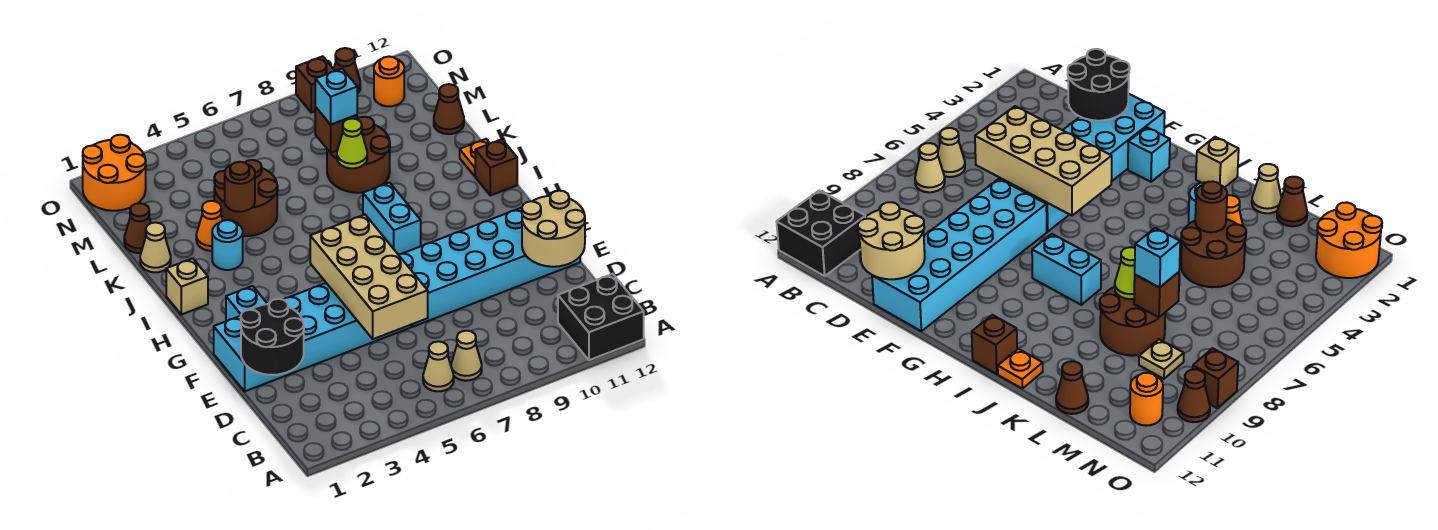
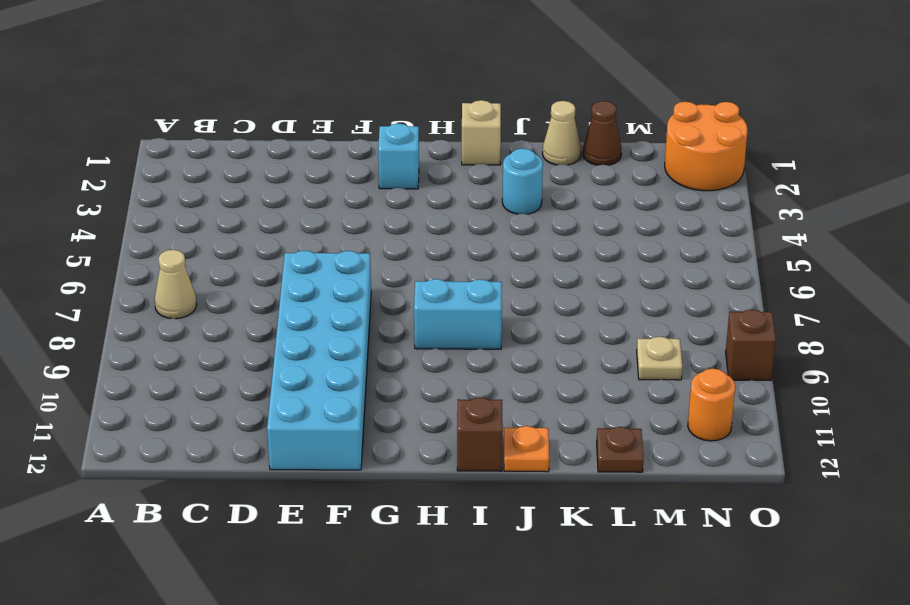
brown plate L12 level 1 -> brown cone L12 level 1
none -> black brick A11:B12 level 1
none -> tan cone B6 level 1
none -> cyan brick E1:F6 level 1

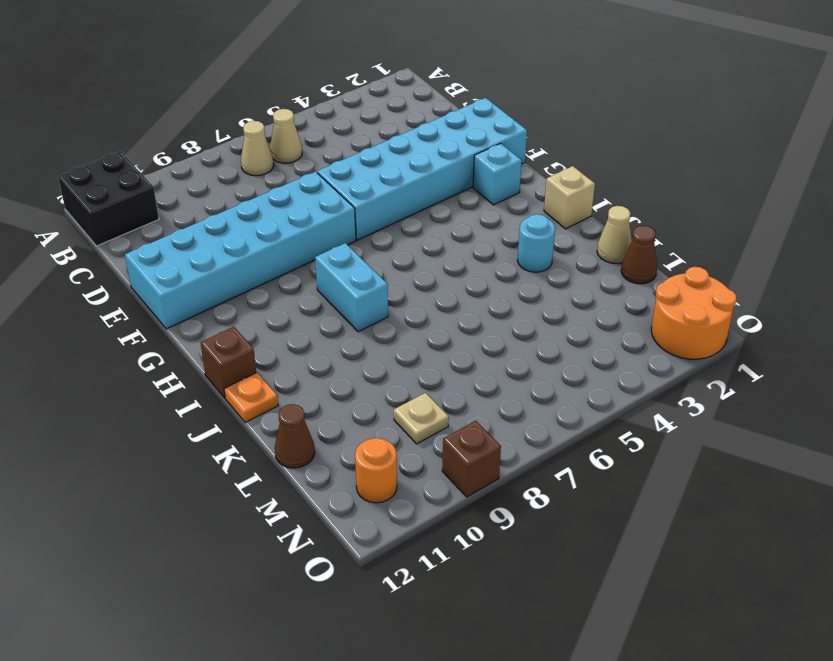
none -> orange cone K3 level 1
none -> brown round brick K4:L5 level 1
none -> brown round brick K8:L9 level 1

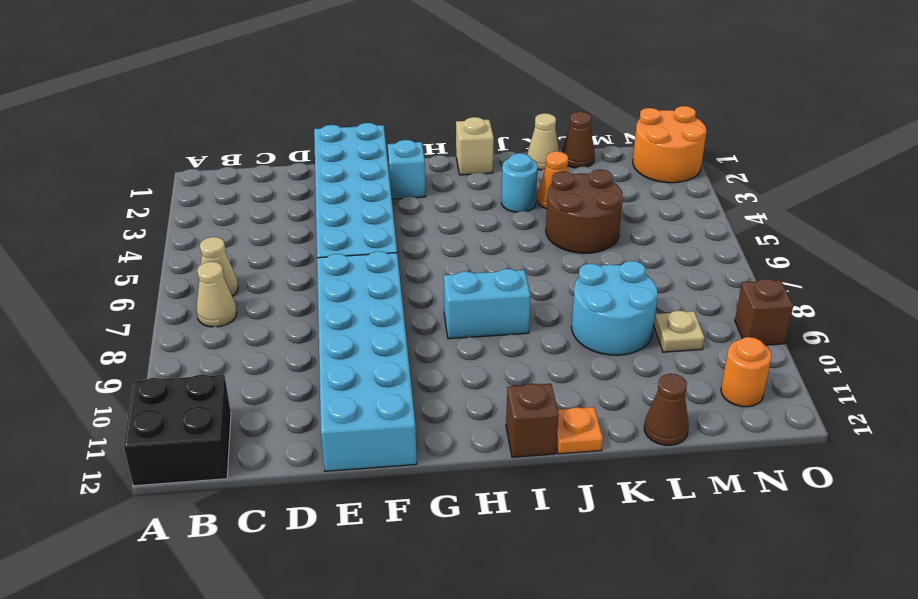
cyan round brick K8:L9 level 1 -> brown round brick K8:L9 level 1
none -> brown cone O10 level 1
none -> black round brick D1:E2 level 2
none -> tan brick D5:G6 level 2

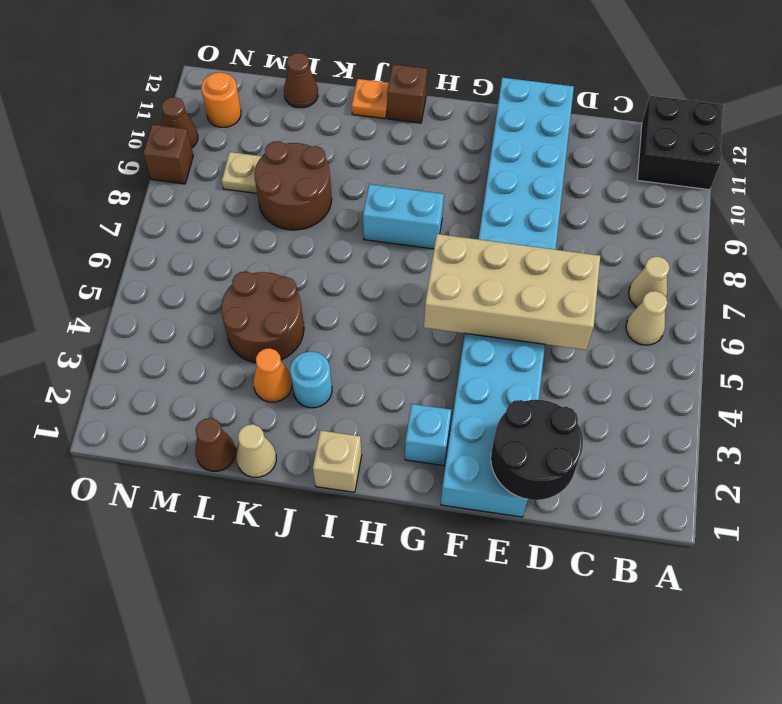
none -> orange round brick N1:O2 level 1
none -> tan round brick D11:E12 level 2
none -> brown round brick K4 level 2

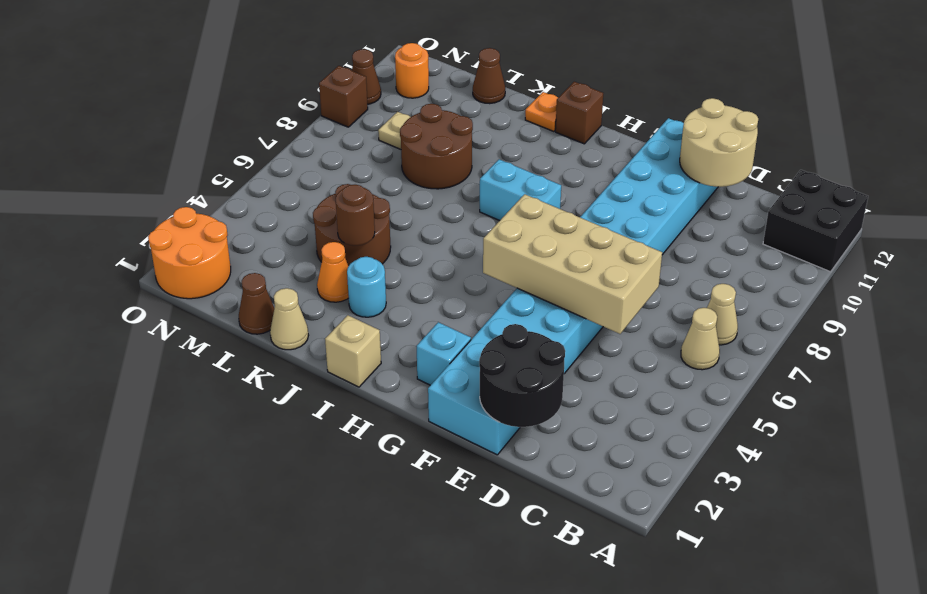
none -> lime cone K8 level 2
none -> brown brick L8 level 2
none -> cyan brick L8 level 3

